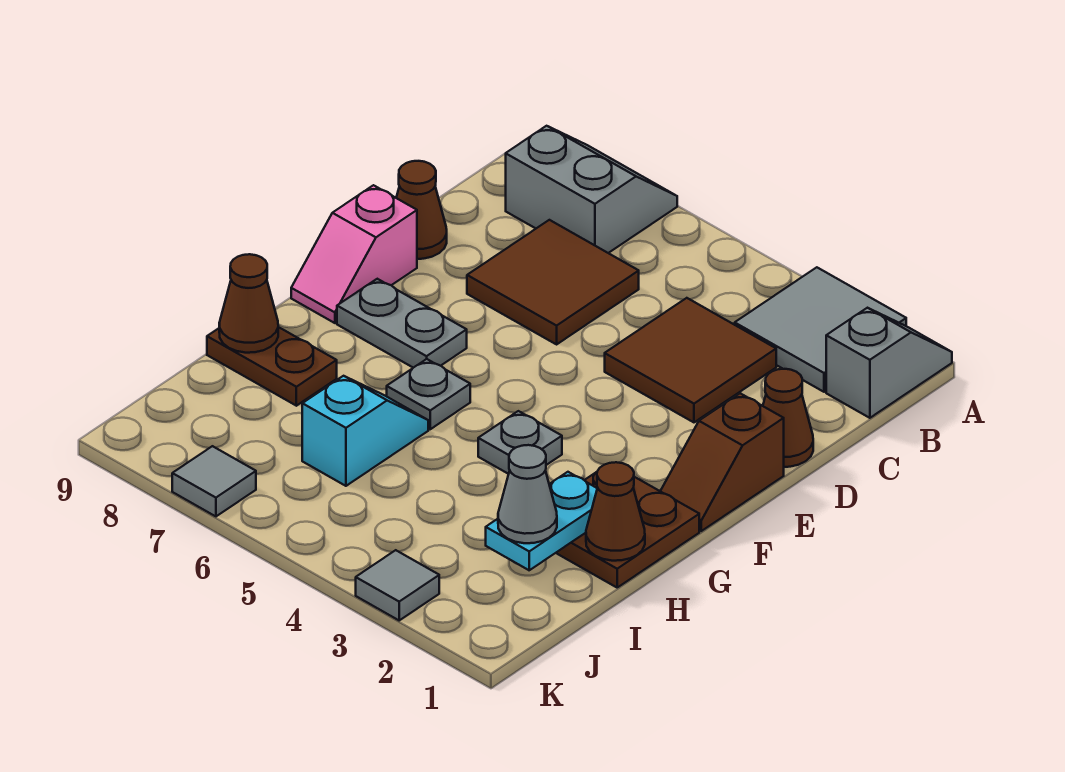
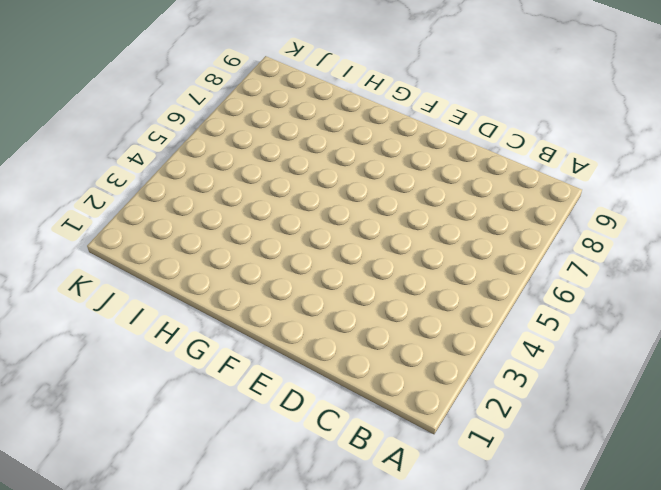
none -> grey slope A1:B1 level 1 top B
none -> grey tile A2:B3 level 1
none -> grey slope A7:B8 level 1 top B

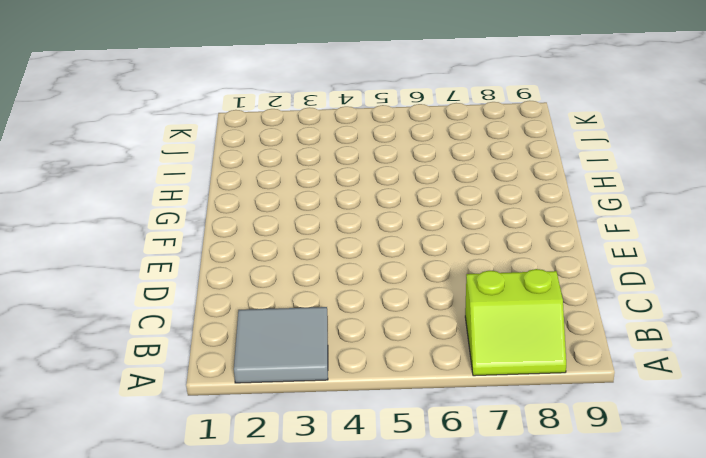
lime slope A7:B8 level 1 top B -> grey slope A7:B8 level 1 top B
none -> grey slope A1:B1 level 1 top B
none -> brown tile C3:D4 level 1
none -> brown tile C6:D7 level 1

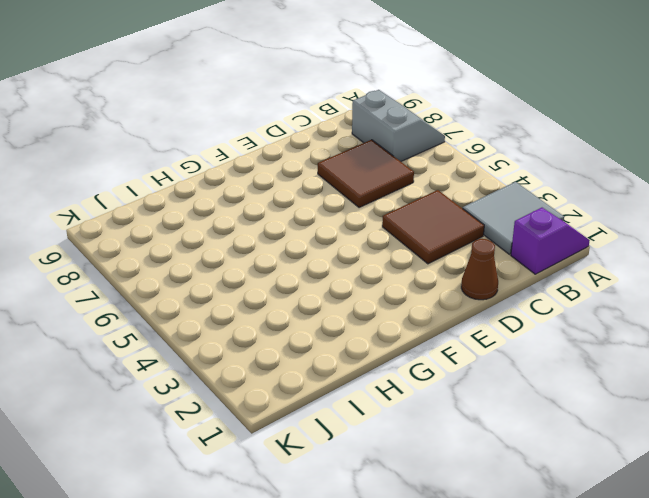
purple slope A1:B1 level 1 top B -> grey slope A1:B1 level 1 top B
none -> brown cone D9 level 1
none -> brown slope E1:F1 level 1 top E
none -> pink slope E9:F9 level 1 top E

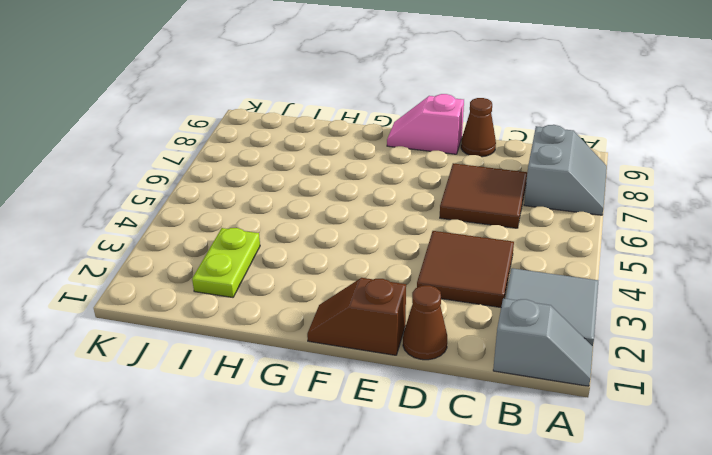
lime plate I2:I3 level 1 -> none
none -> grey plate F7:F8 level 1
none -> brown plate G1:H2 level 1
none -> grey plate G4 level 1

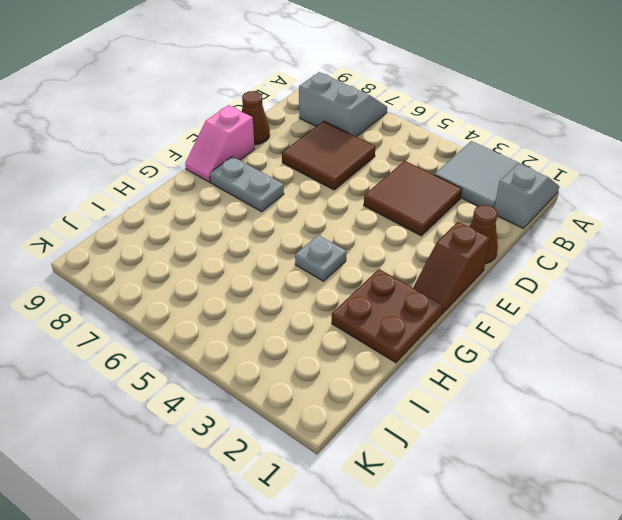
none -> grey plate G6 level 1
none -> cyan slope H6:I6 level 1 top I
none -> brown plate H8:H9 level 1

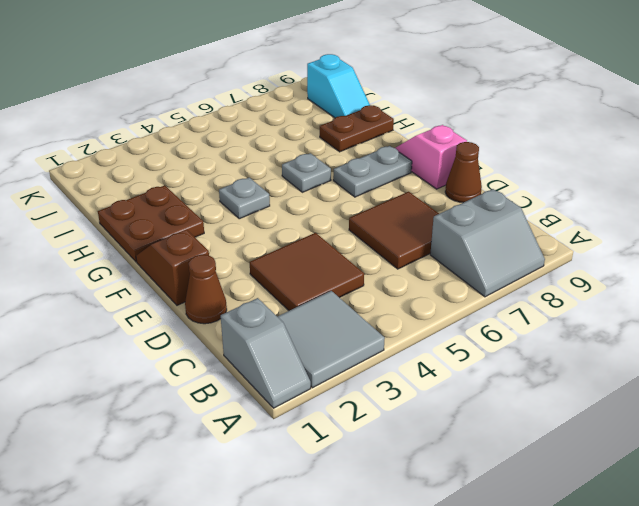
cyan slope I9:J9 level 1 top J -> cyan slope H6:I6 level 1 top I
none -> grey tile K3 level 1
none -> grey tile K7 level 1
none -> brown cone H1 level 2

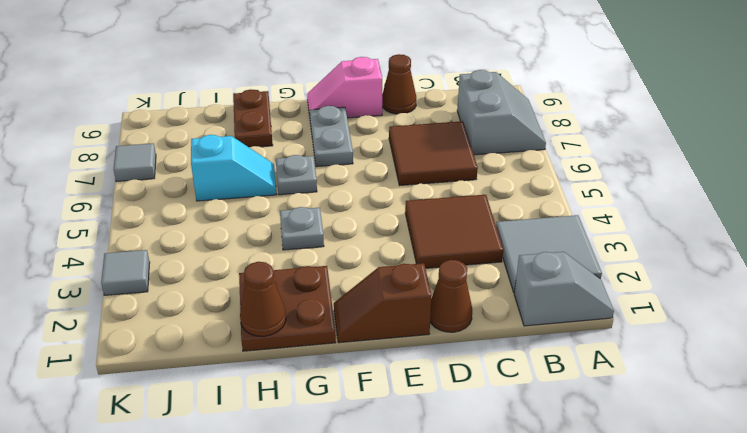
none -> cyan plate H2:I2 level 2
none -> brown cone H9 level 2
none -> grey cone I2 level 3

